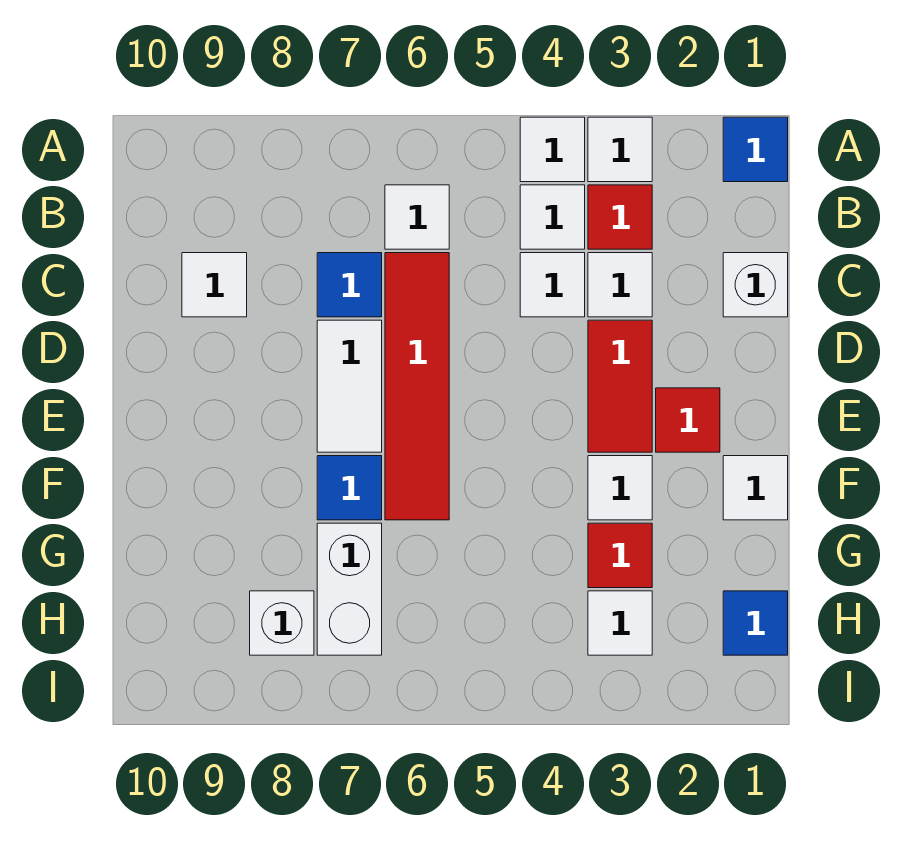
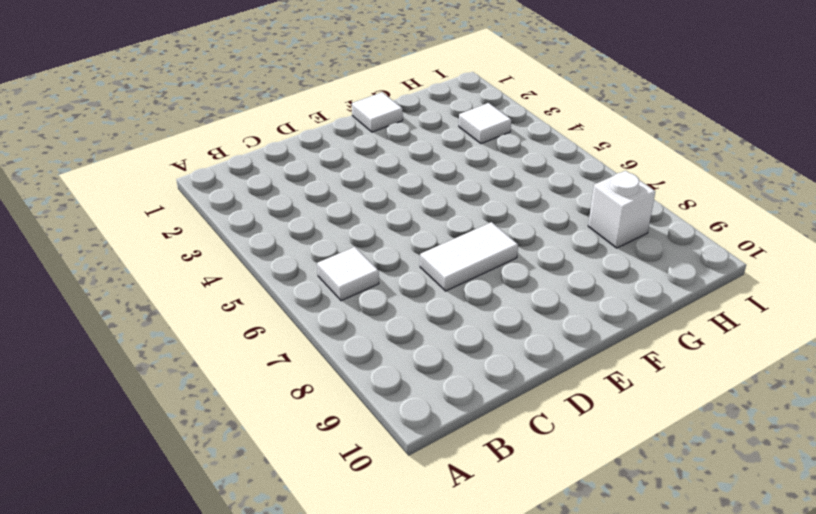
none -> blue tile A1 level 1
none -> white tile A3 level 1
none -> white tile A4 level 1

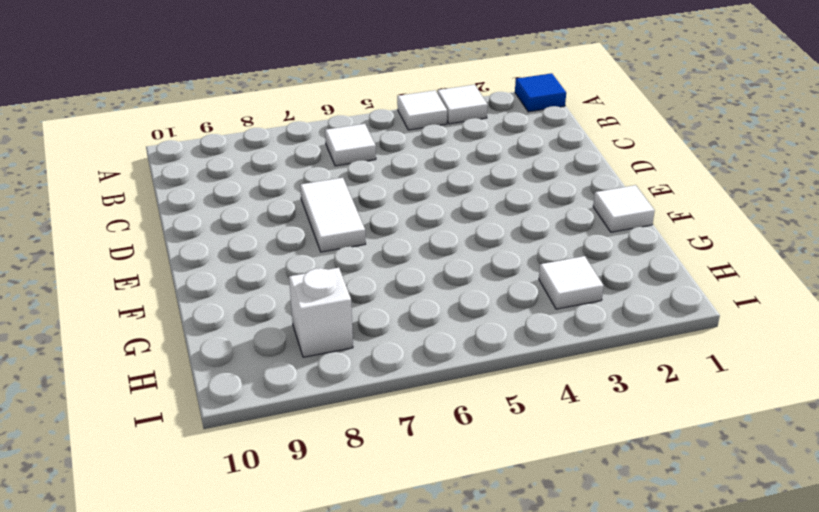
none -> red tile B3 level 1
none -> white tile B4 level 1
none -> white brick C1 level 1

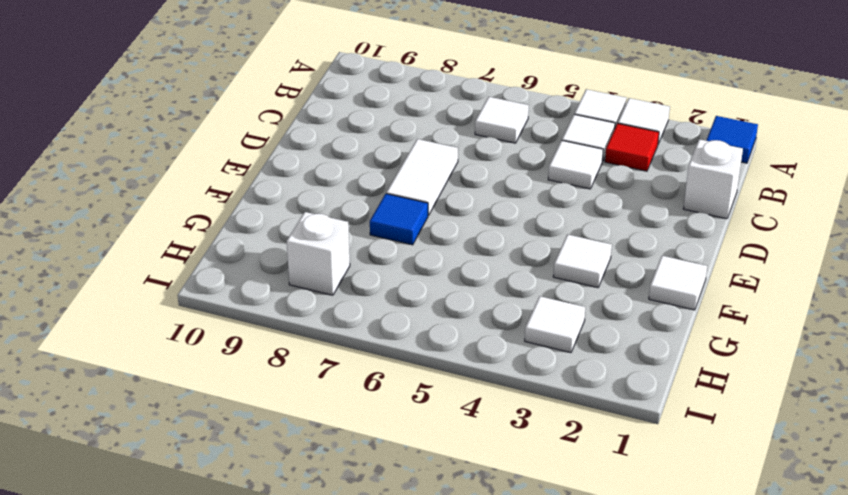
none -> white tile C3 level 1
none -> red tile C6:F6 level 1
none -> blue tile C7 level 1

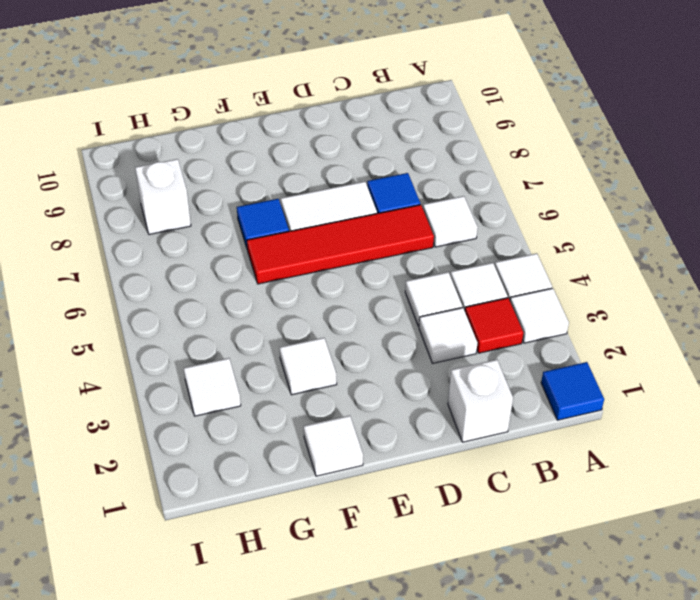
none -> white tile C9 level 1
none -> red tile D3:E3 level 1
none -> red tile E2 level 1

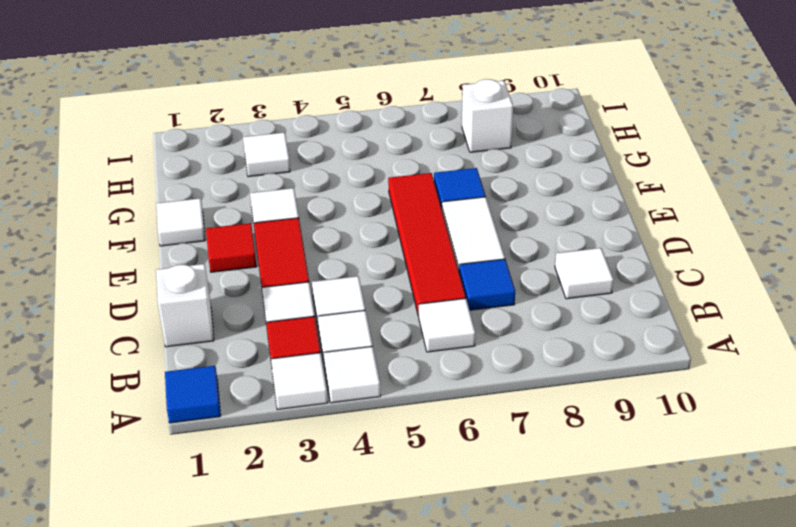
none -> red tile G3 level 1
none -> white brick G7:H7 level 1
none -> blue tile H1 level 1

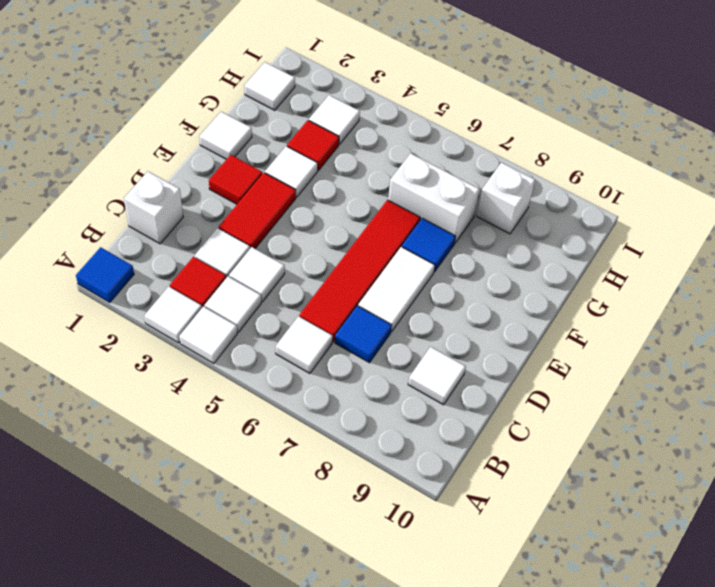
white brick G6:G7 level 1 -> white brick G7:H7 level 1
white tile H1 level 1 -> blue tile H1 level 1

